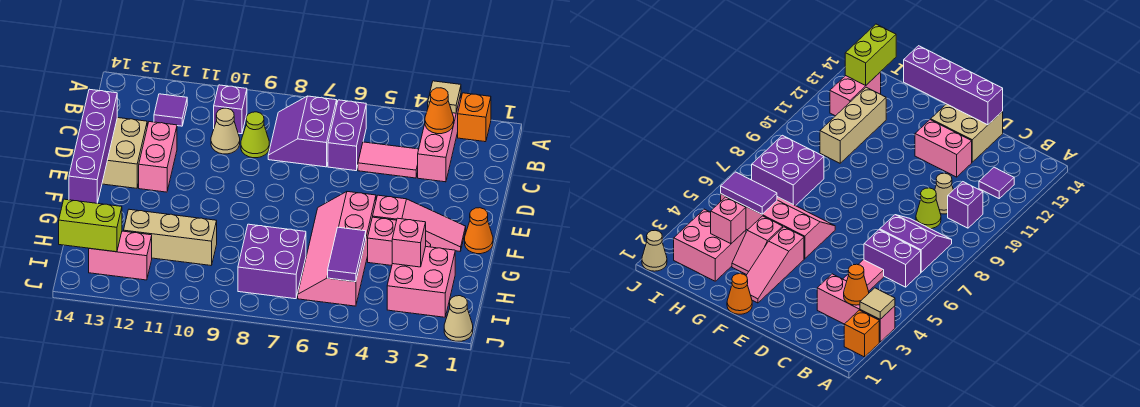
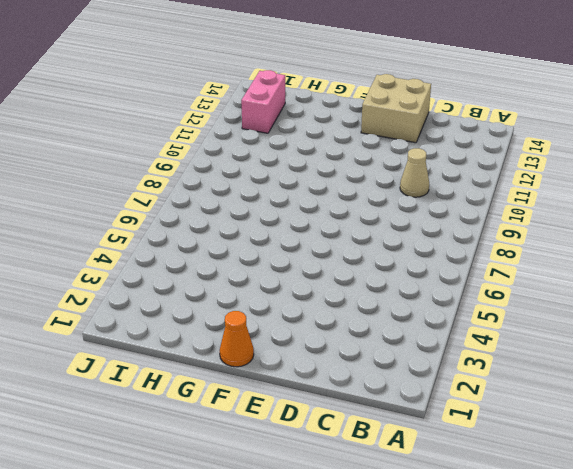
none -> orange brick A2 level 1
none -> pink brick A3:C3 level 1
none -> purple brick B6:C6 level 1

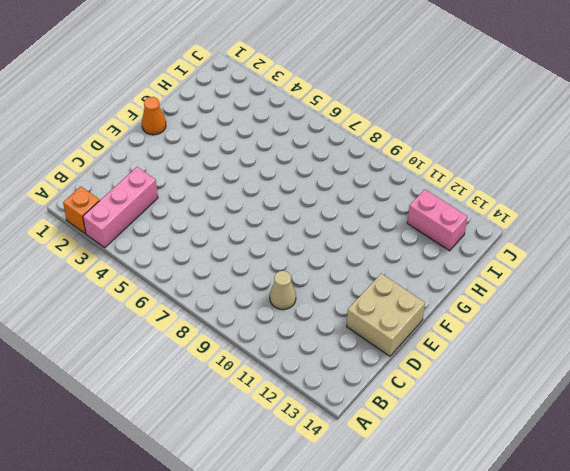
none -> purple brick B6:C6 level 1
none -> purple slope B7:C8 level 1 top 7
none -> purple brick B10 level 1

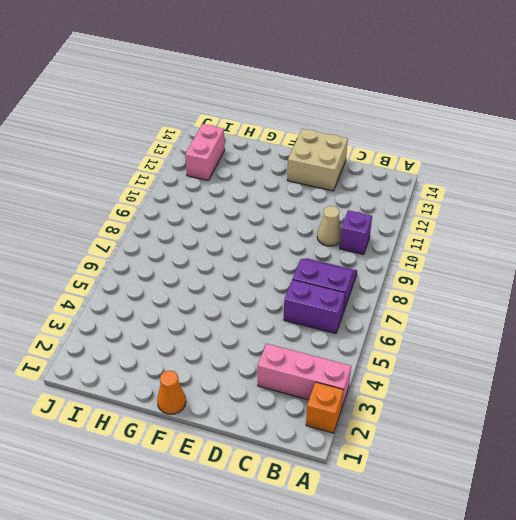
none -> purple tile B12 level 1
none -> pink tile C4:C5 level 1
none -> lime cone C9 level 1

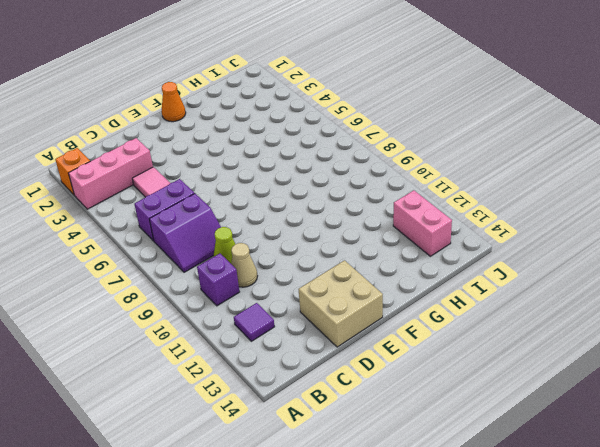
none -> pink brick D12:E12 level 1
none -> pink slope F2:F4 level 1 top 4
none -> pink slope F5:I6 level 1 top 5

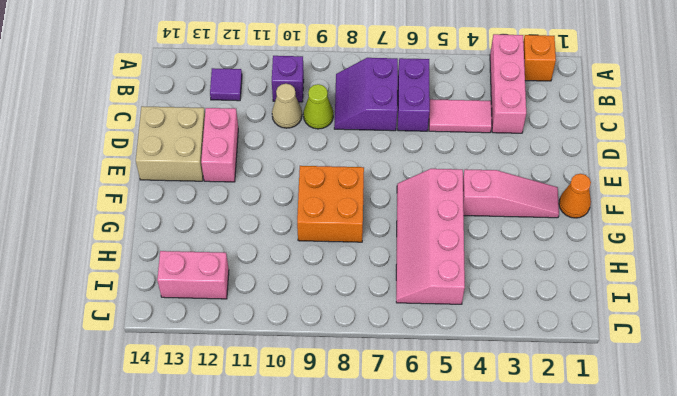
orange brick F8:G9 level 1 -> none
none -> pink slope G3:G4 level 1 top 4
none -> pink brick H2:I3 level 1
none -> purple brick H7:I8 level 1

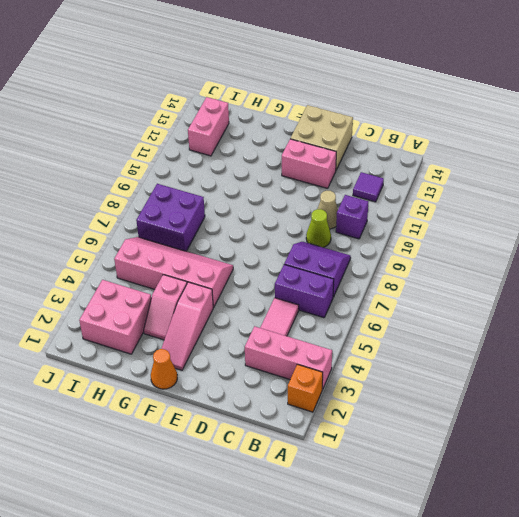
none -> tan brick H10:H12 level 1
none -> tan cone J1 level 1
none -> tan tile A3 level 2

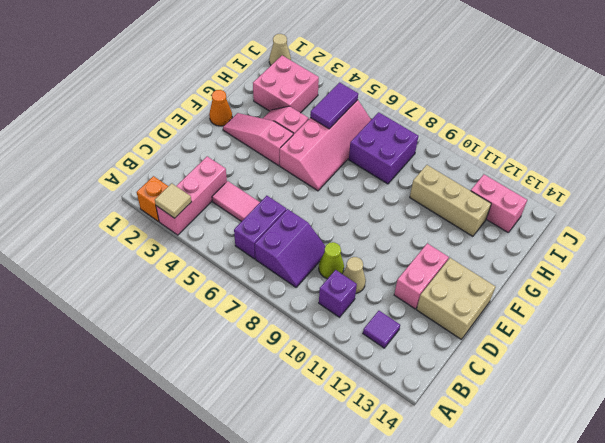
none -> orange cone B3 level 2
none -> purple brick D14:G14 level 2
none -> pink brick H3 level 2

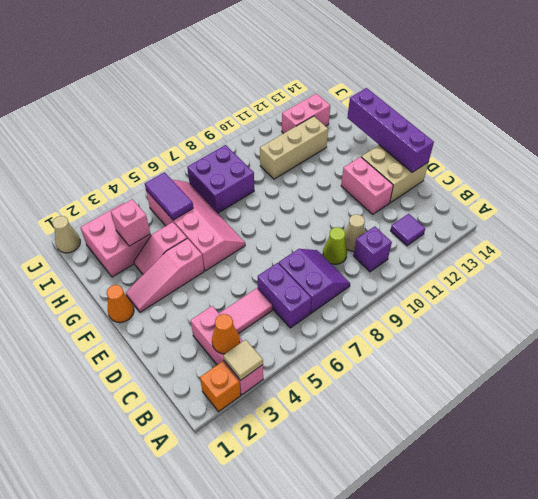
none -> lime brick I13:I14 level 2

